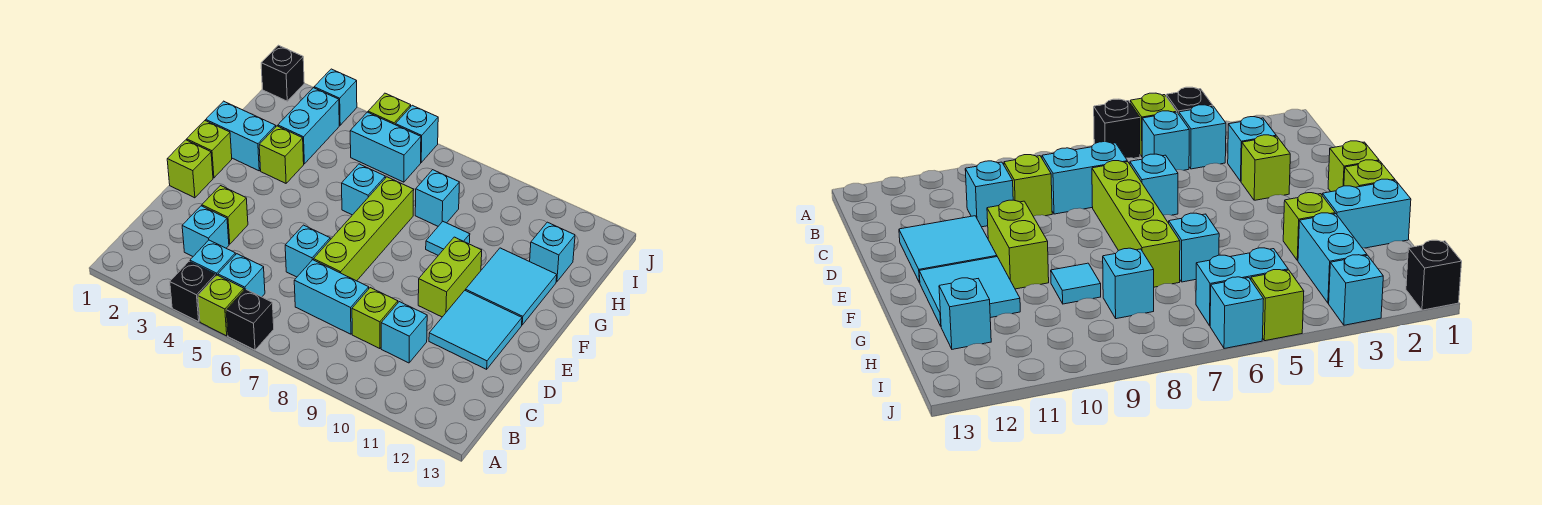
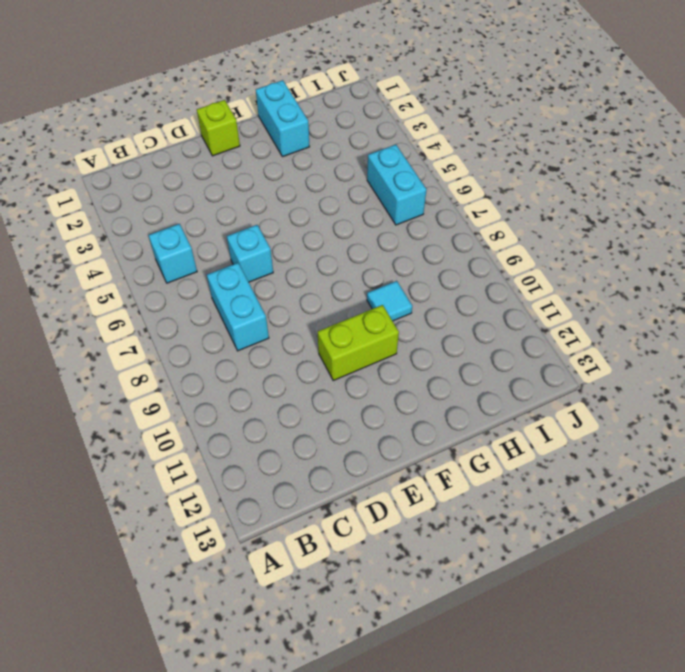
none -> black brick A4 level 1
none -> lime brick A5 level 1
none -> black brick A6 level 1

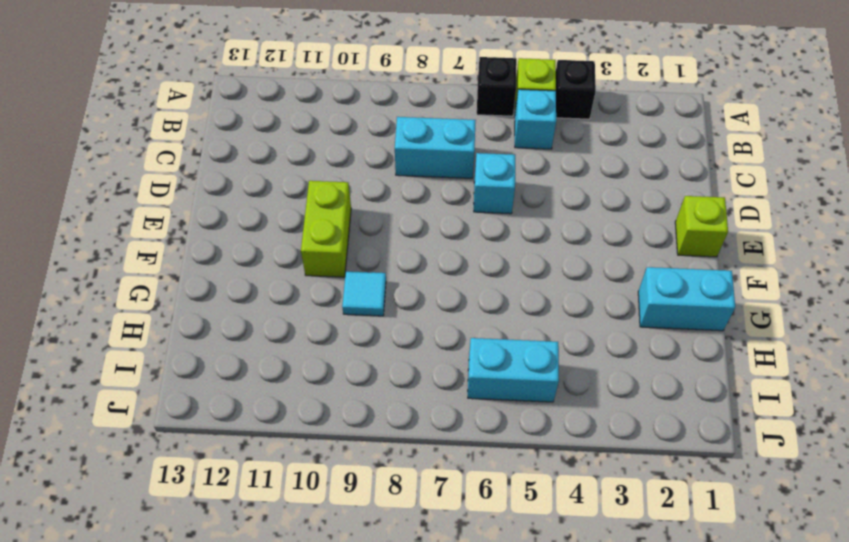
none -> cyan brick B4 level 1
none -> cyan brick C3 level 1
none -> lime brick C9 level 1

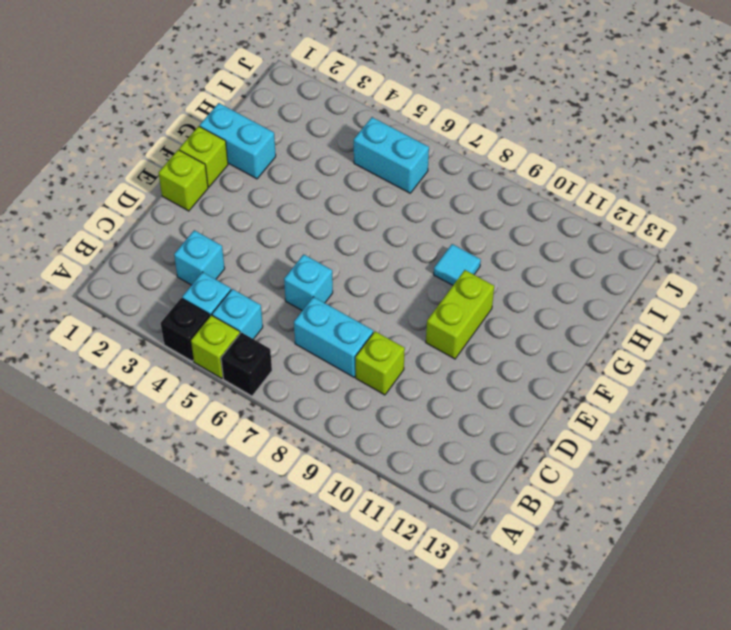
none -> cyan brick C10 level 1
none -> lime brick D3 level 1
none -> lime brick D7:G7 level 1

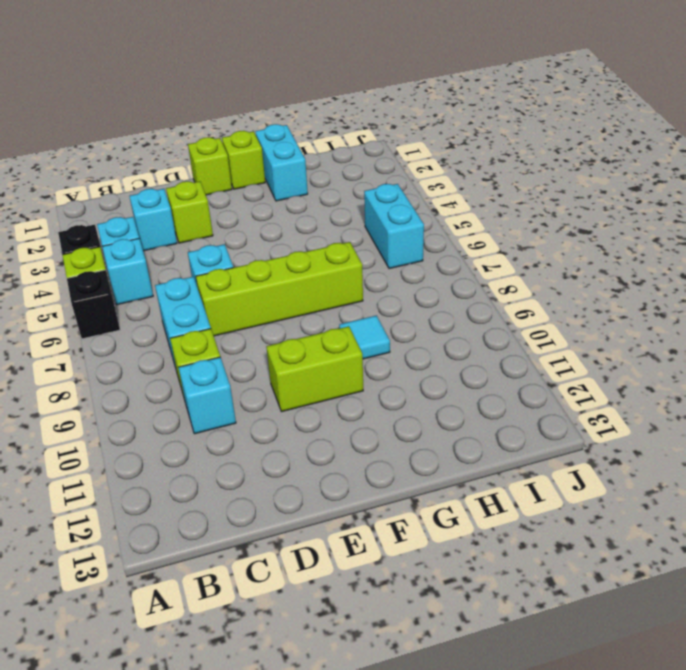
none -> cyan tile D11:E12 level 1
none -> cyan tile F11:G12 level 1
none -> lime brick G3 level 1

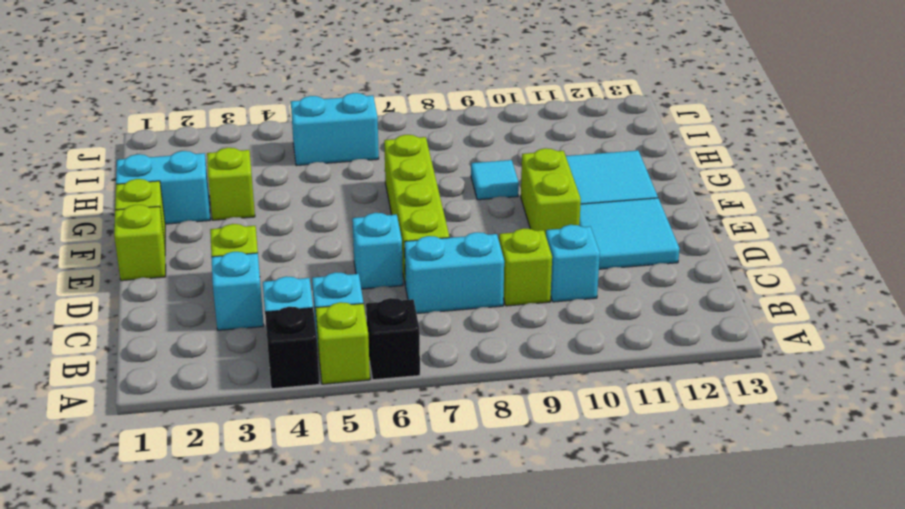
none -> cyan brick G6 level 1
none -> cyan brick H3:I3 level 1
none -> cyan brick H8 level 1

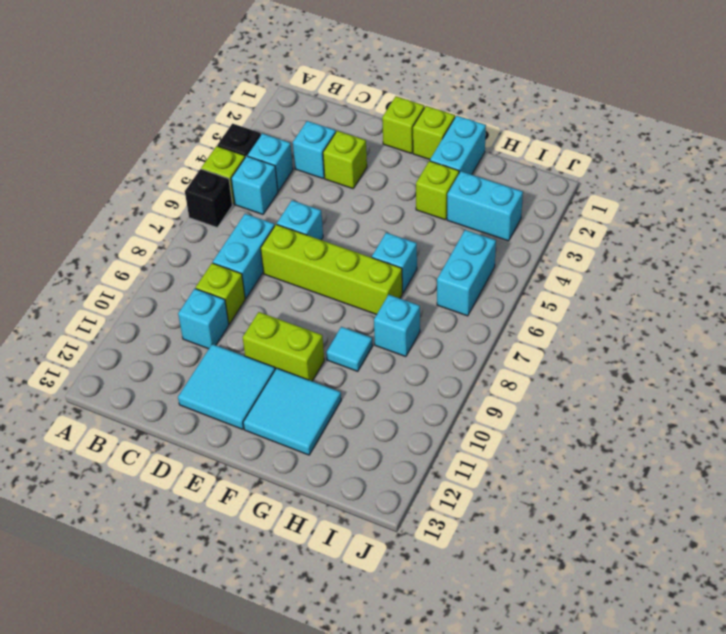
none -> cyan brick H12 level 1
none -> black brick J1 level 1
none -> cyan brick J3 level 1

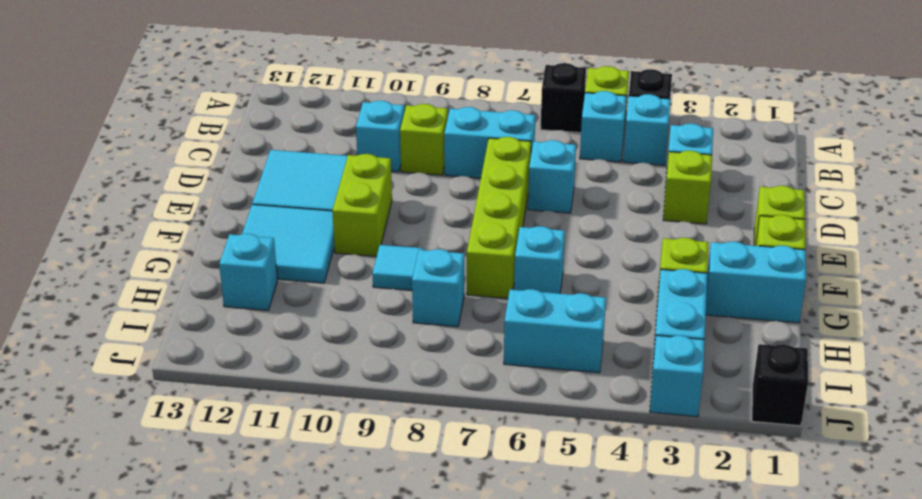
none -> lime brick J5 level 1
none -> cyan brick J6 level 1

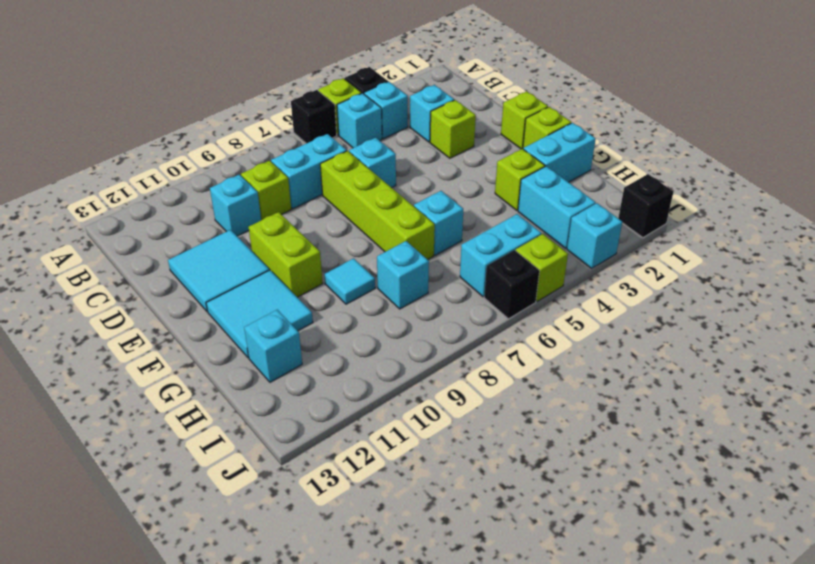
black brick J6 level 1 -> cyan brick J6 level 1

